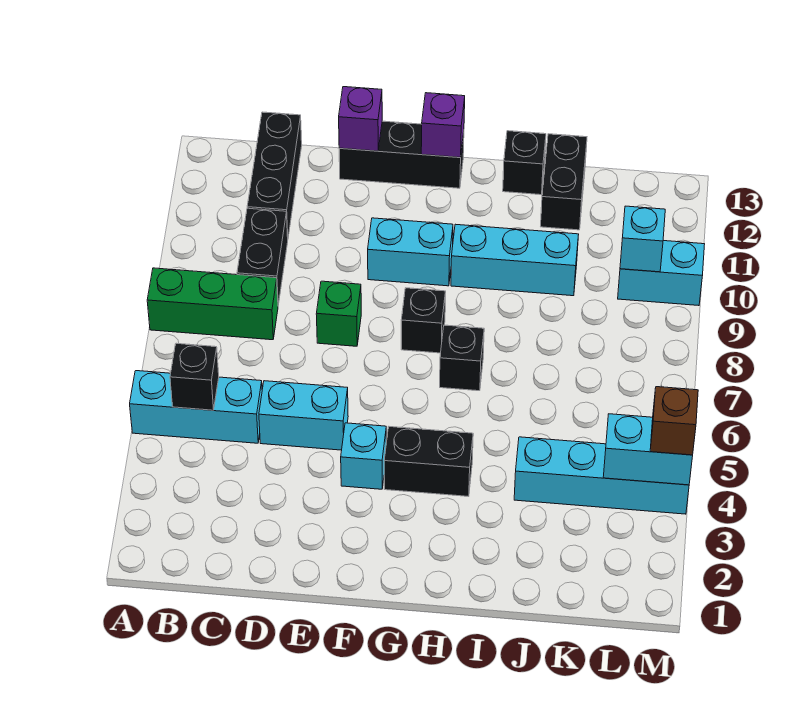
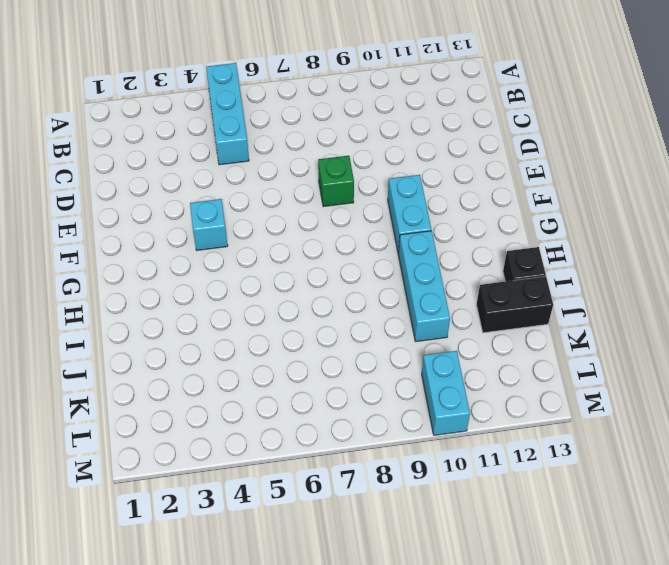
none -> green brick A8:C8 level 1
none -> black brick C9:C10 level 1
none -> black brick C11:C13 level 1

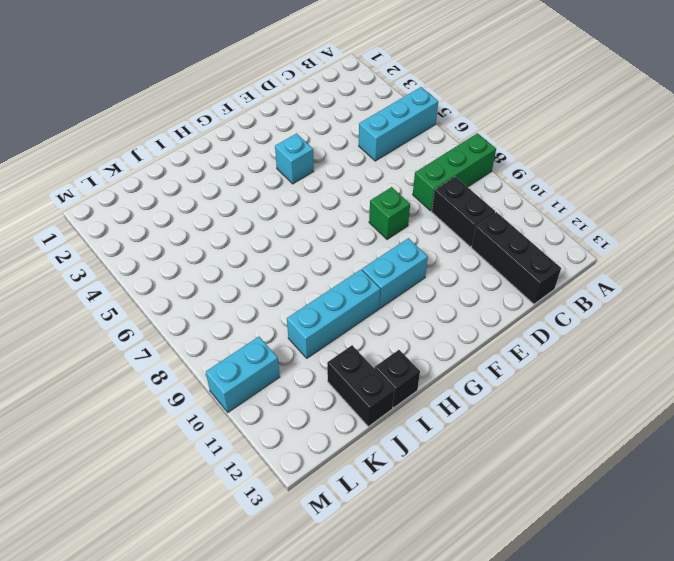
none -> cyan brick D5:E5 level 1
none -> black brick E13:G13 level 1
none -> black brick G4:H4 level 1

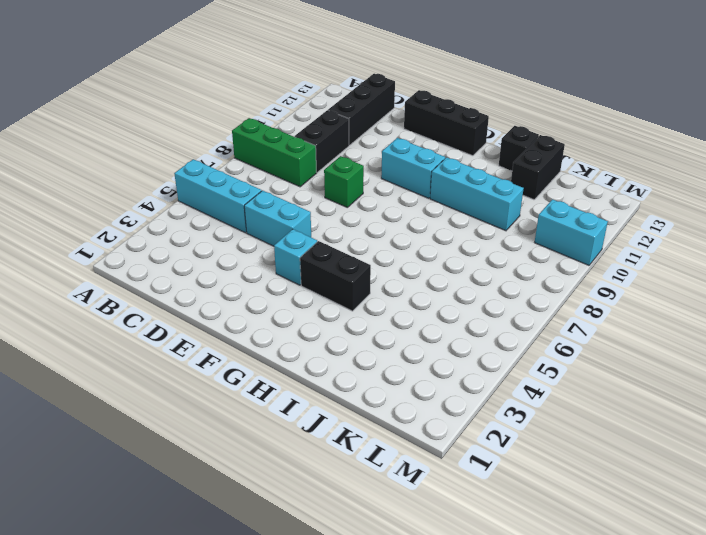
none -> black brick G8 level 1
none -> black brick H7 level 1
none -> cyan brick J4:M4 level 1

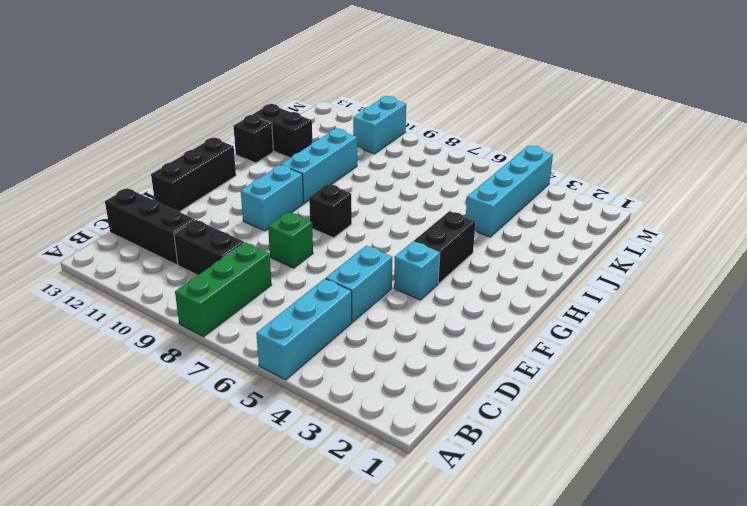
none -> black brick H7 level 1
none -> black brick B5 level 2
none -> purple brick E13 level 2

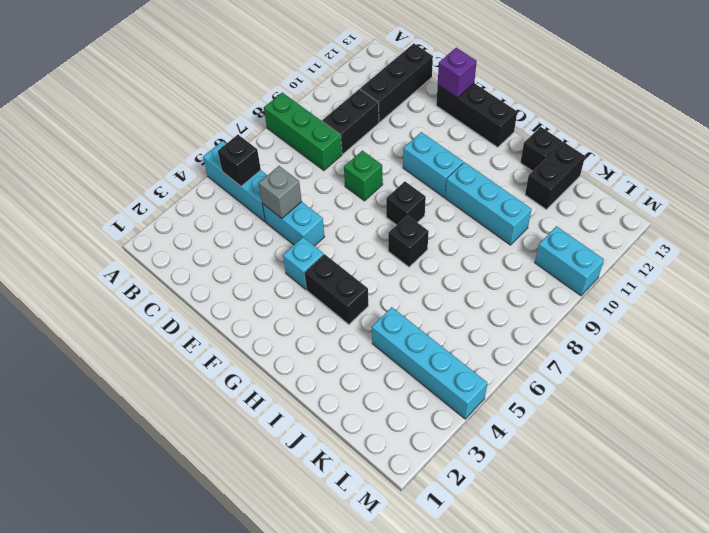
grey brick D5 level 2 -> none
none -> purple brick G13 level 2
none -> cyan brick L4:M4 level 2
none -> cyan brick L10 level 2

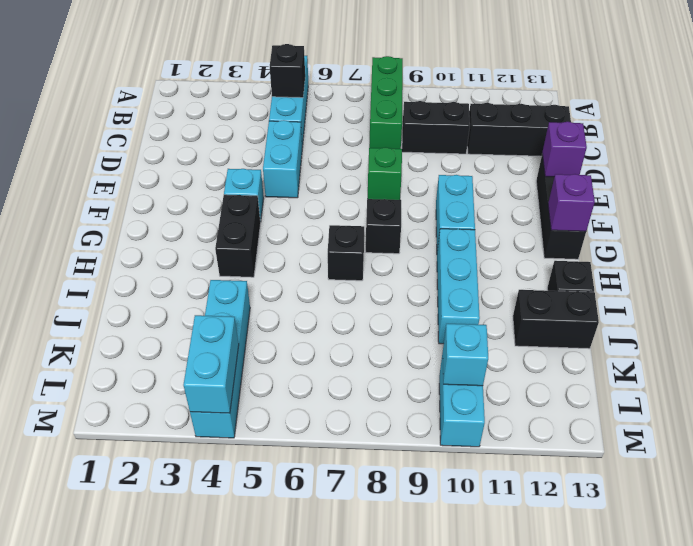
none -> brown brick M4 level 3

